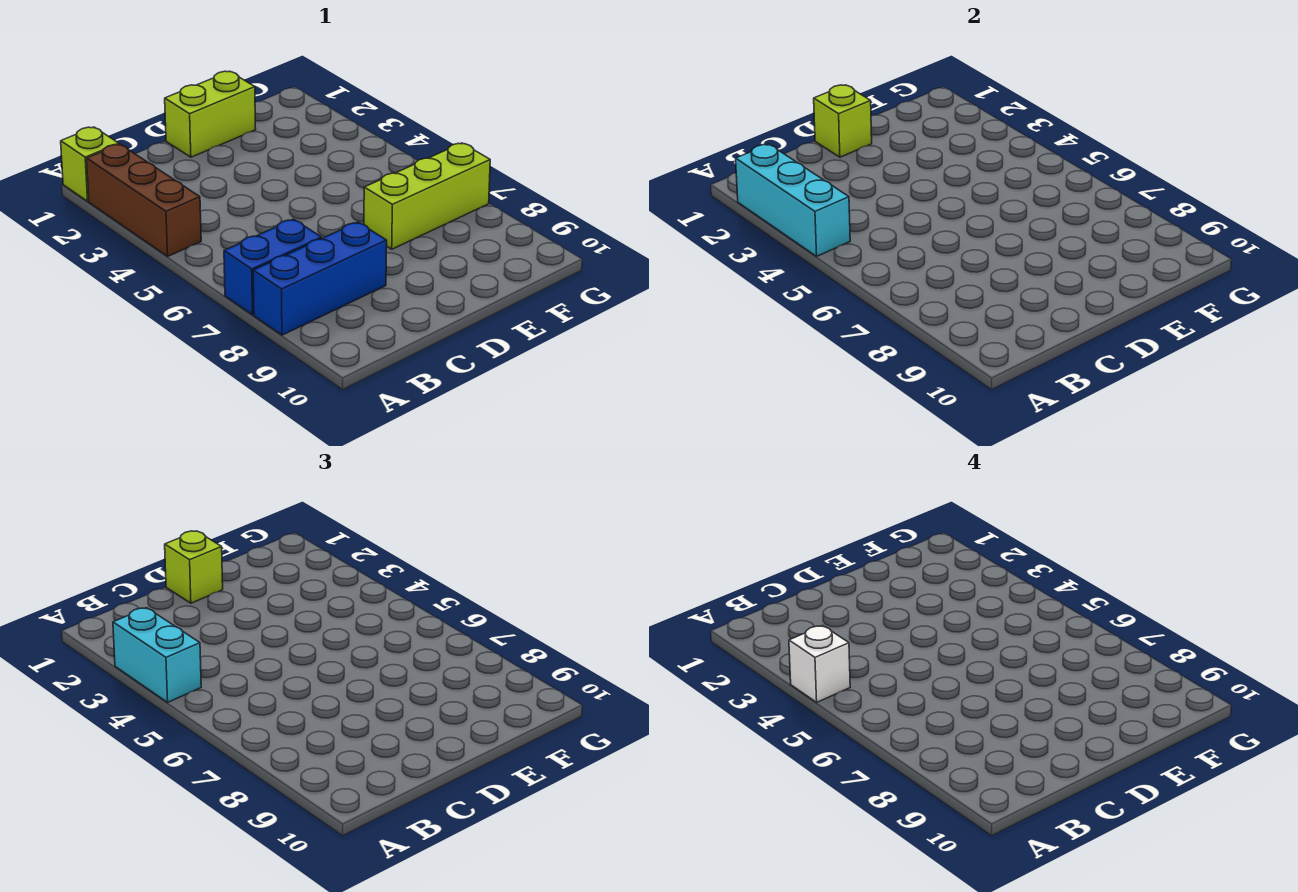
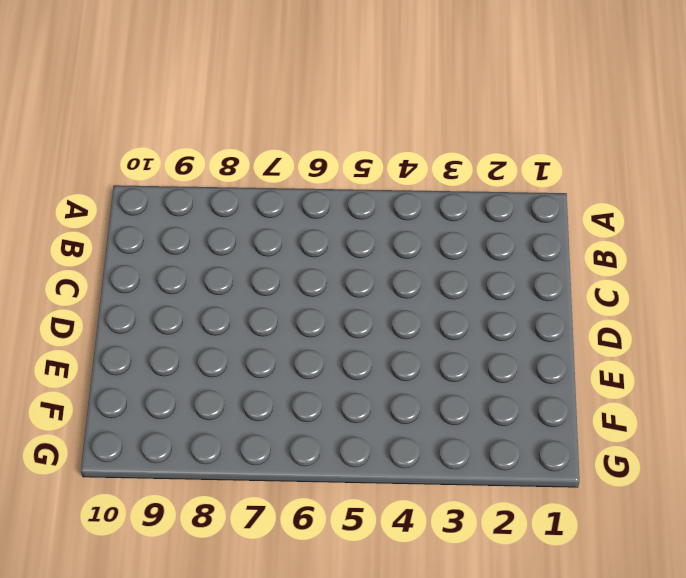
none -> lime brick A1 level 1
none -> brown brick A2:A4 level 1

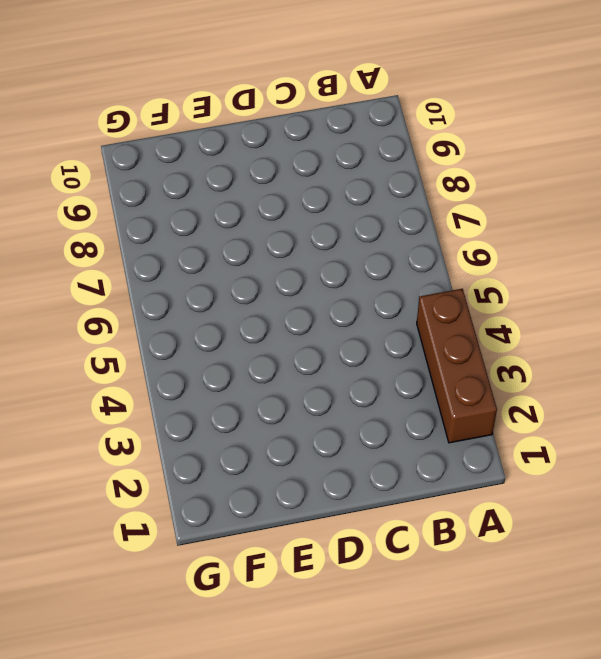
none -> lime brick A1 level 1
none -> blue brick A7:B7 level 1

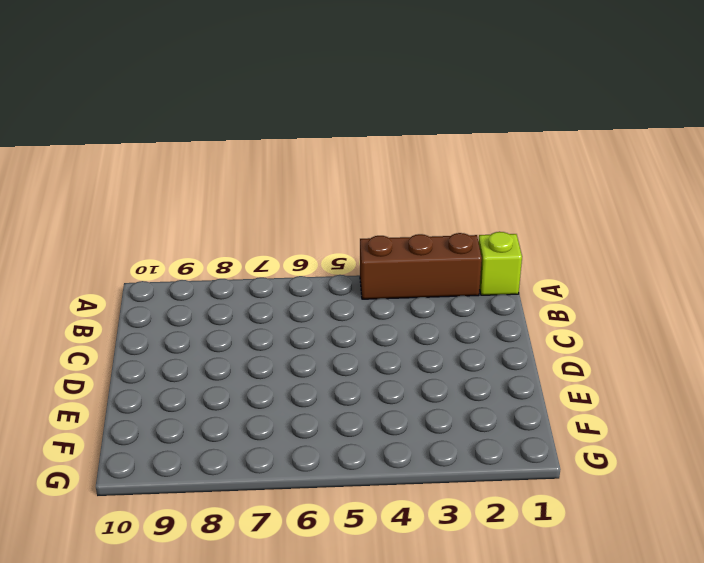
none -> blue brick A7:B7 level 1
none -> blue brick A8:C8 level 1

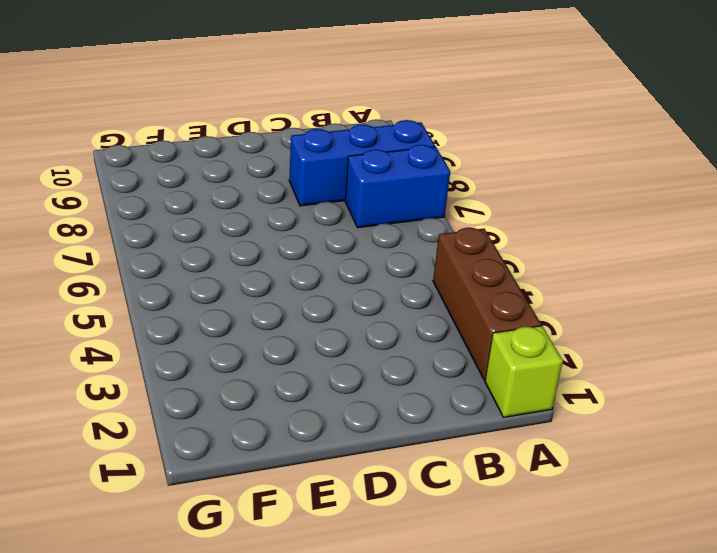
none -> lime brick D1:E1 level 1
none -> lime brick E7:G7 level 1

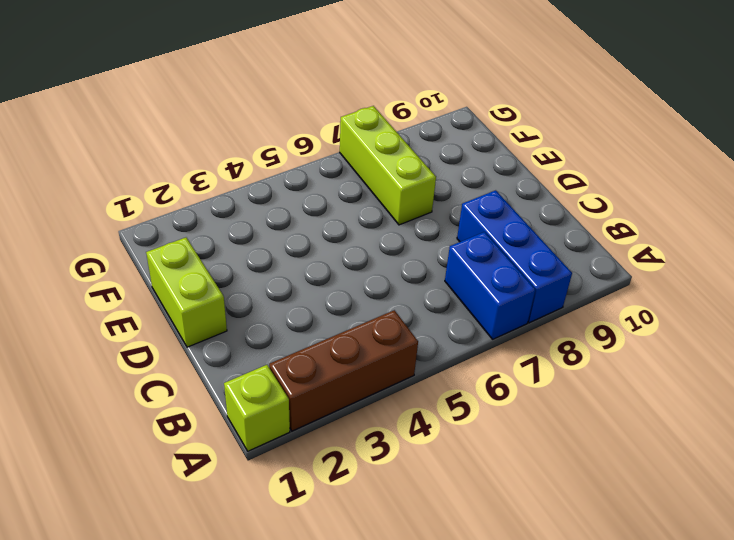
none -> cyan brick A2:A4 level 2
none -> lime brick D1 level 2

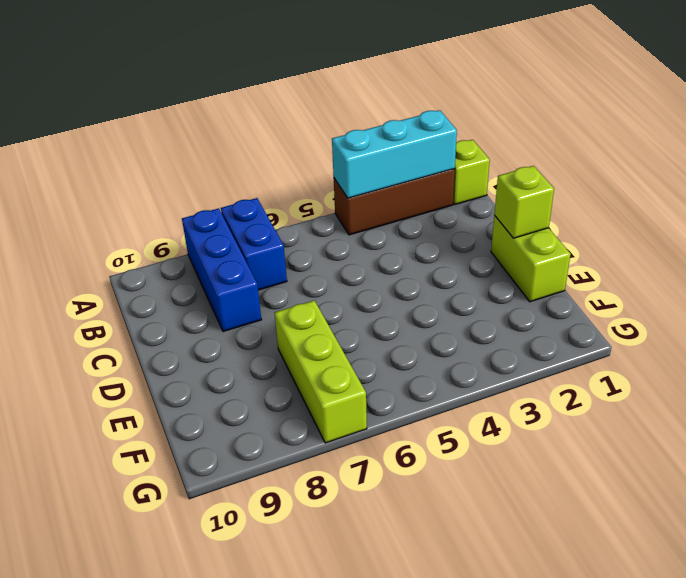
none -> cyan brick A3:A4 level 3
none -> lime brick D1 level 3

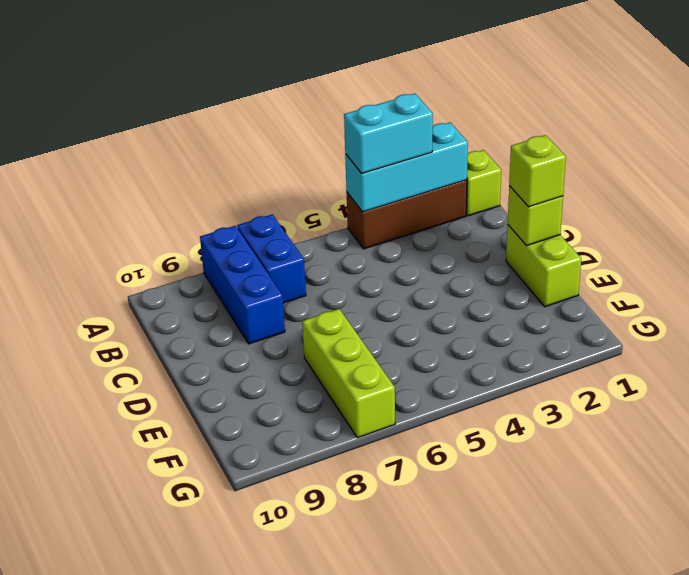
none -> white brick A4 level 4

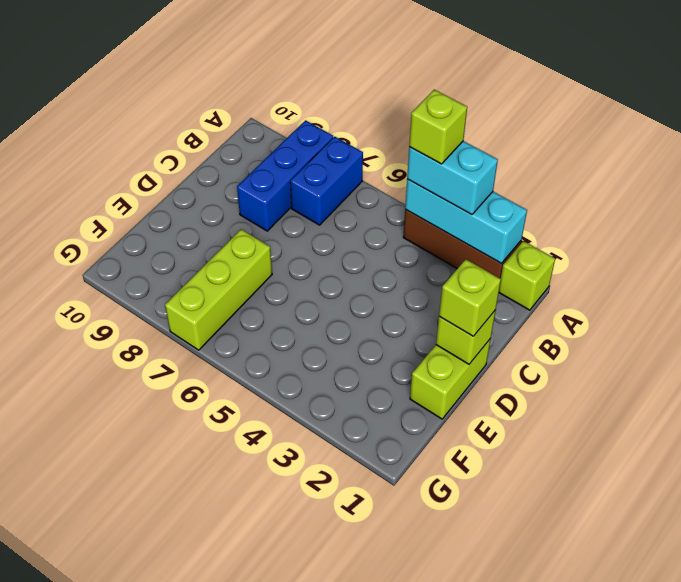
lime brick A4 level 4 -> white brick A4 level 4

